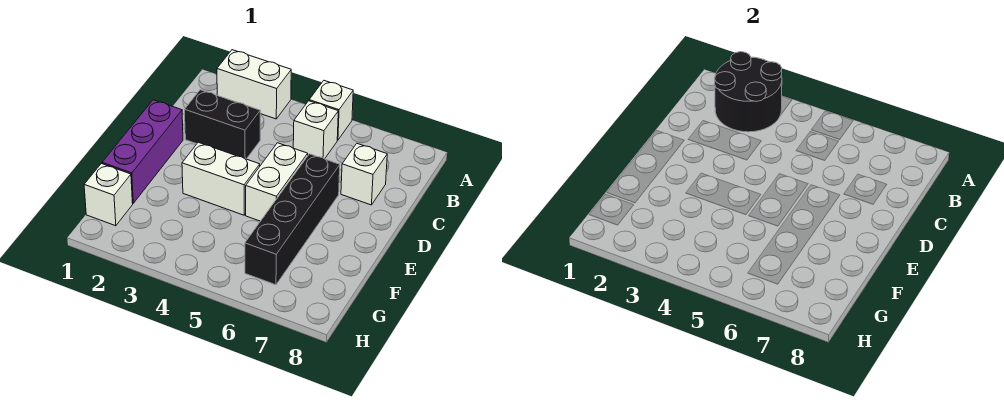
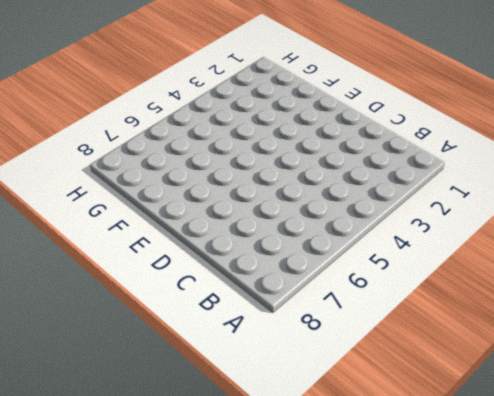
none -> white brick A2:A3 level 1
none -> white brick A5 level 1

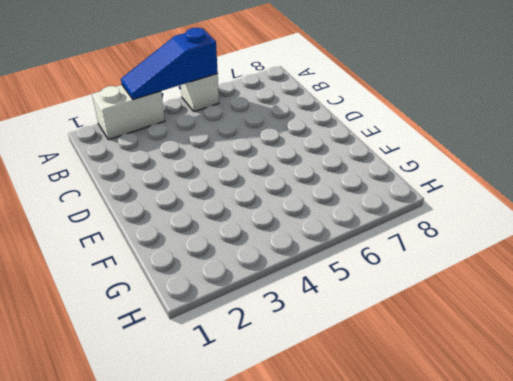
blue slope A3:A5 level 2 top 5 -> black round brick A2:B3 level 2
none -> white brick B5 level 1
none -> black brick C2:C3 level 1

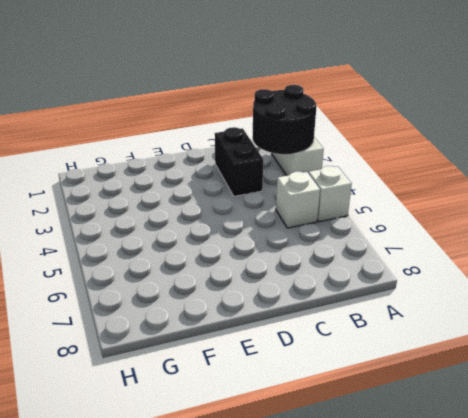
none -> white brick C7 level 1
none -> purple brick D1:F1 level 1

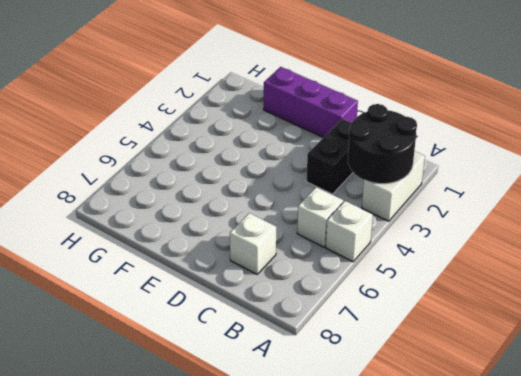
none -> white brick D5:E5 level 1
none -> black brick D6:G6 level 1

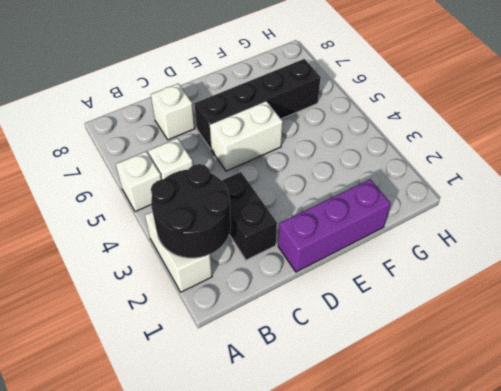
none -> white brick E3:E4 level 1
none -> white brick G1 level 1

